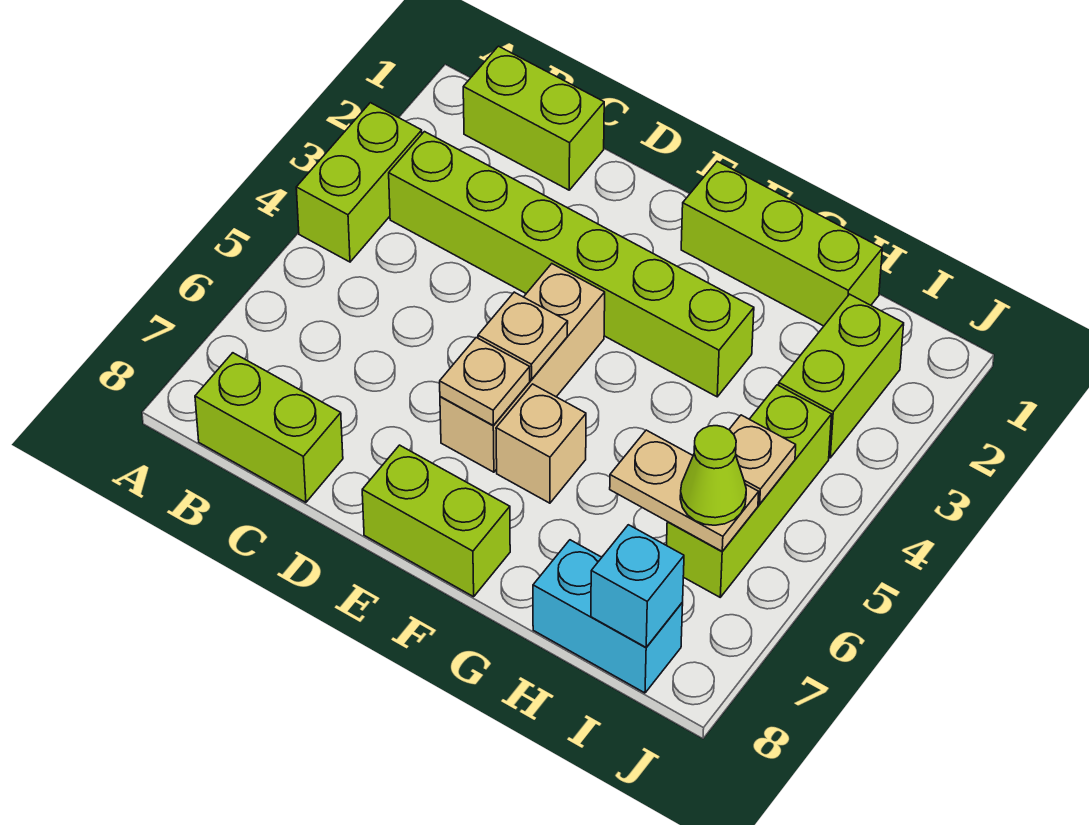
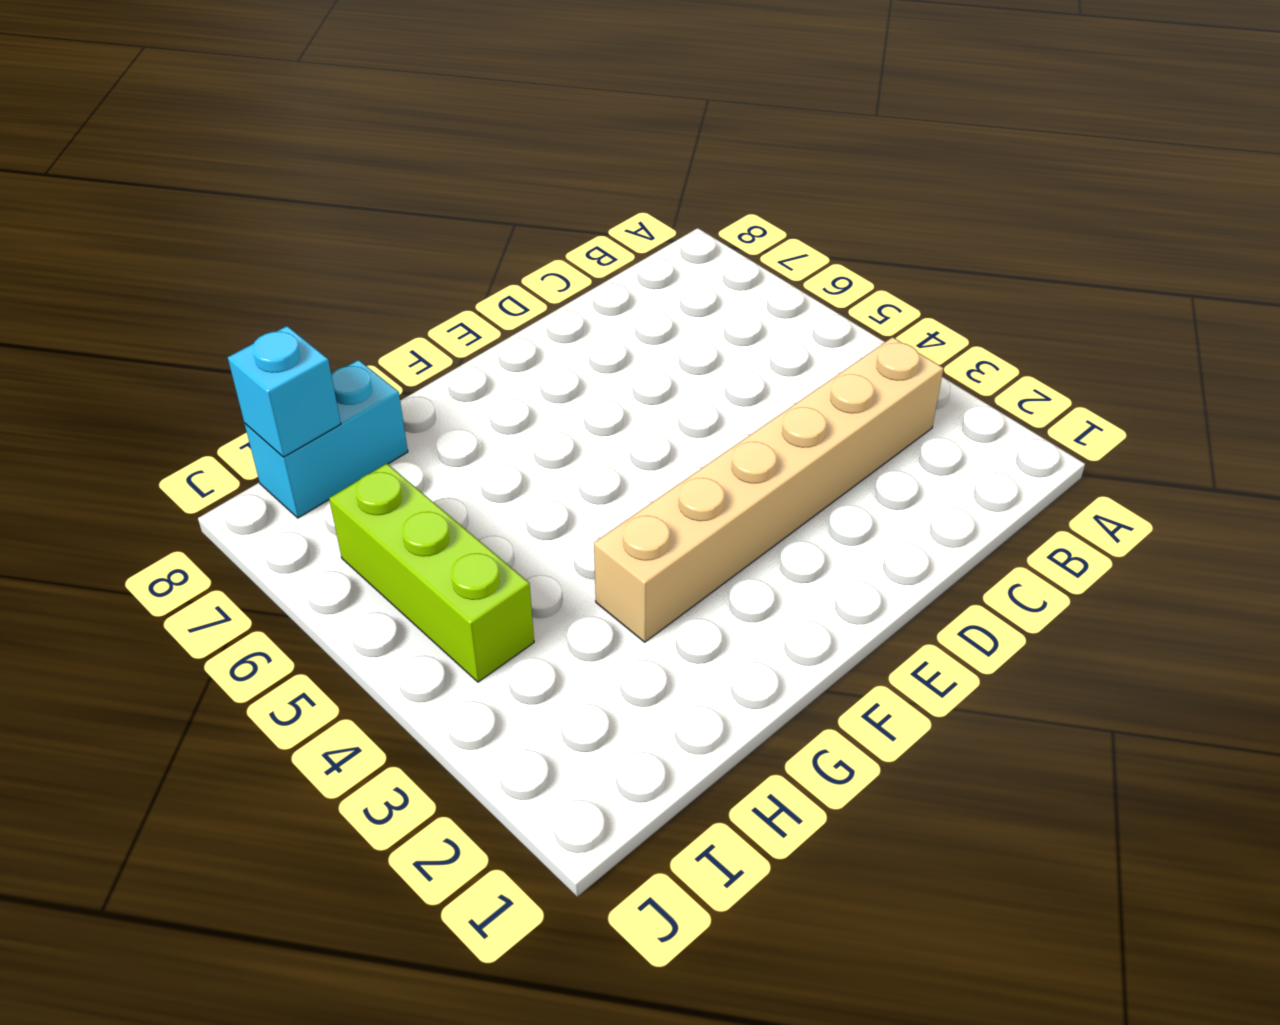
tan brick B3:G3 level 1 -> lime brick B3:G3 level 1
none -> lime brick A3:A4 level 1
none -> lime brick B1:C1 level 1
none -> lime brick B8:C8 level 1

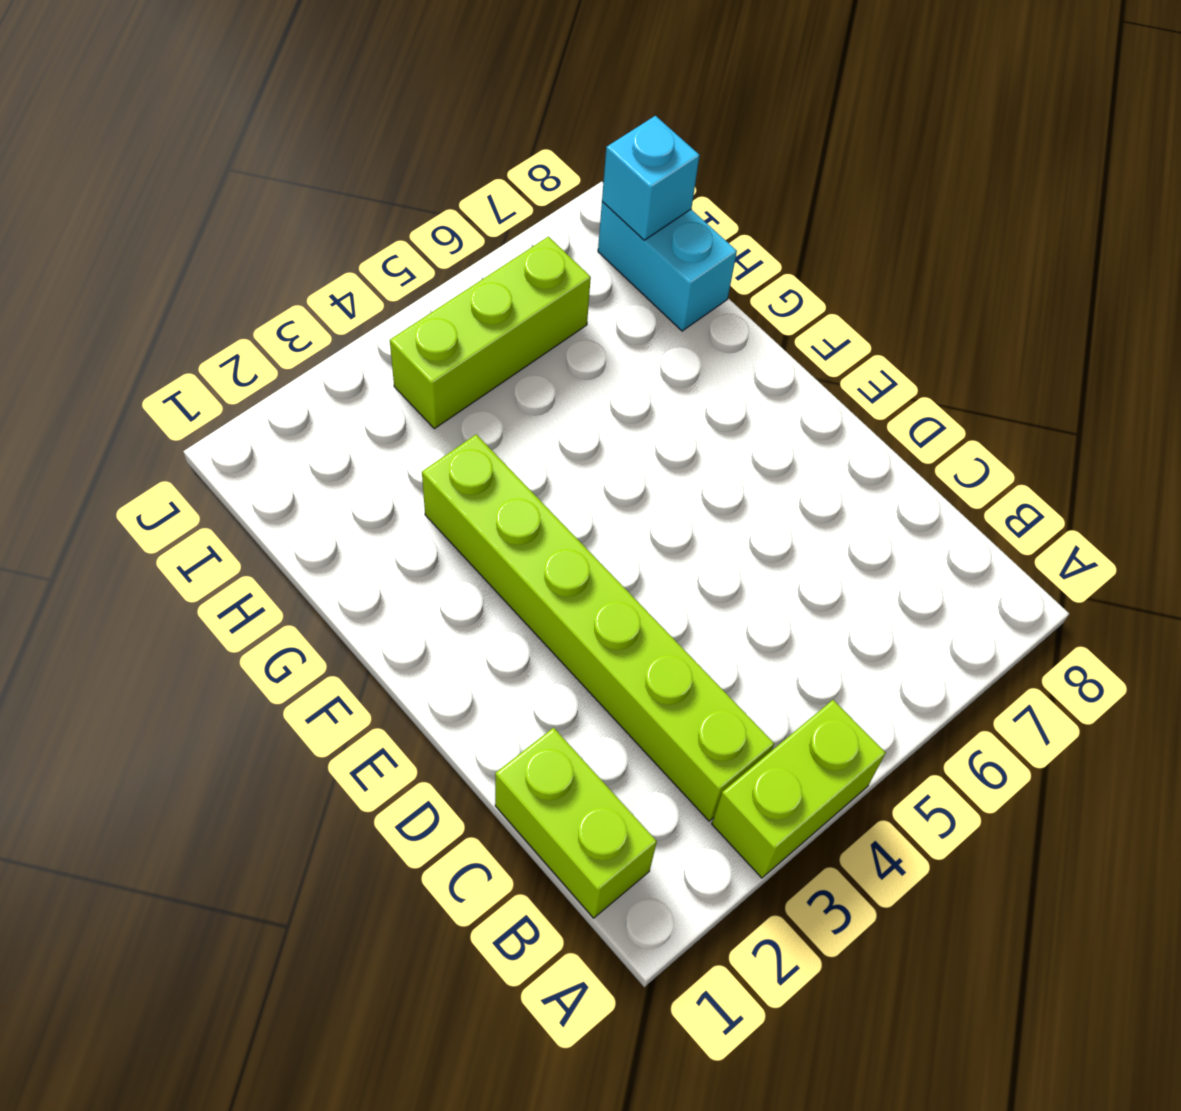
none -> lime brick B8:C8 level 1
none -> tan brick E4:E6 level 1
none -> lime brick E8:F8 level 1

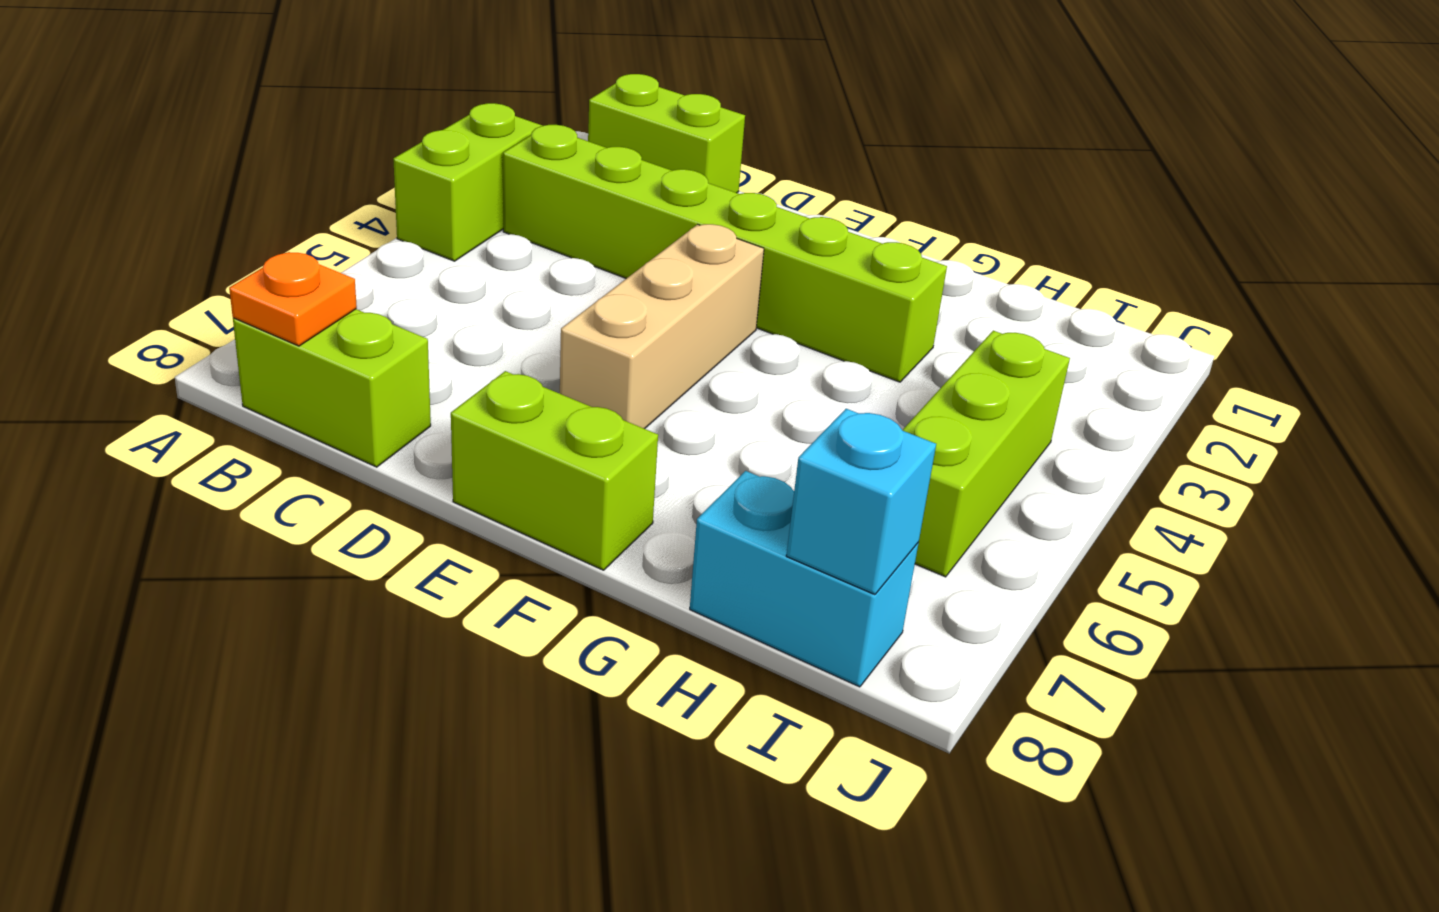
orange plate B8 level 2 -> none
none -> lime brick F1:H1 level 1
none -> tan brick F6 level 1
none -> lime brick I2:I3 level 1

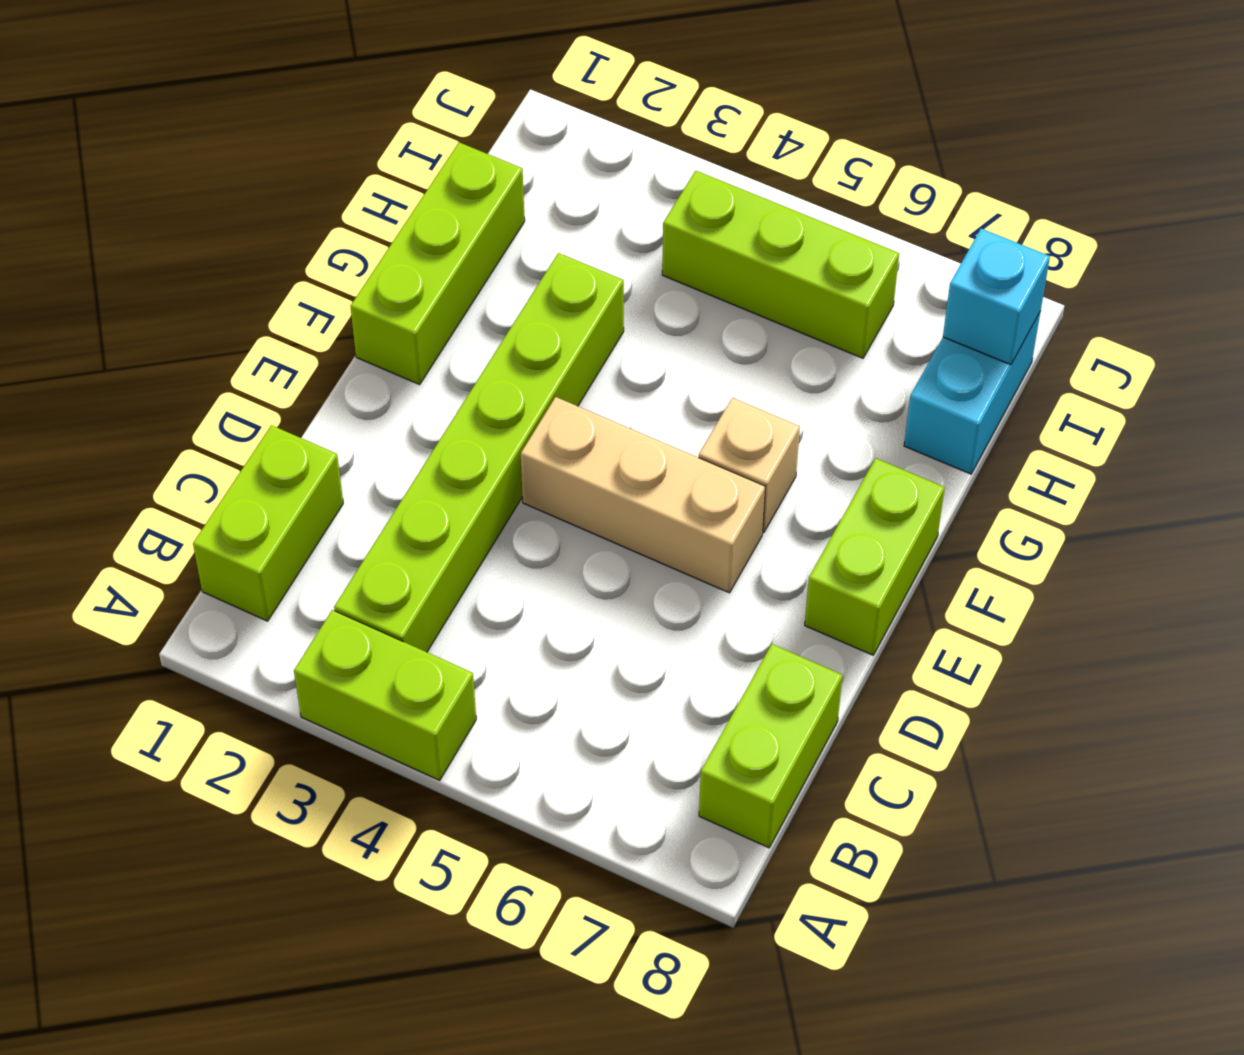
none -> lime brick I2:I3 level 1
none -> tan plate E5 level 2
none -> tan plate E6 level 2

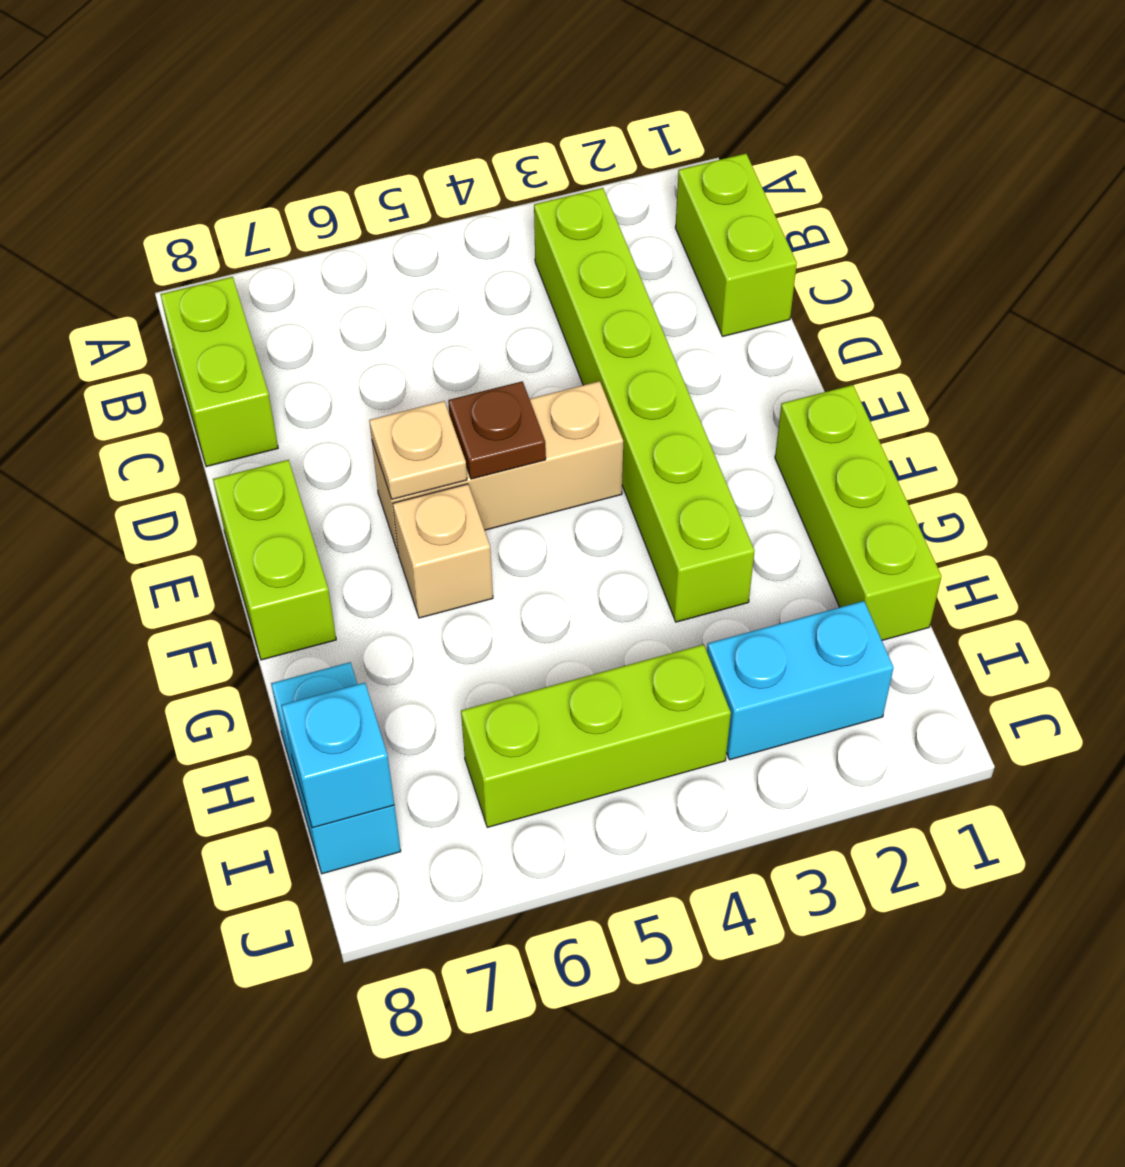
brown plate E5 level 2 -> tan plate E5 level 2
cyan brick I2:I3 level 1 -> lime brick I2:I3 level 1
none -> lime brick A3:A4 level 1
none -> tan plate H6:I6 level 2
none -> tan plate I5 level 2

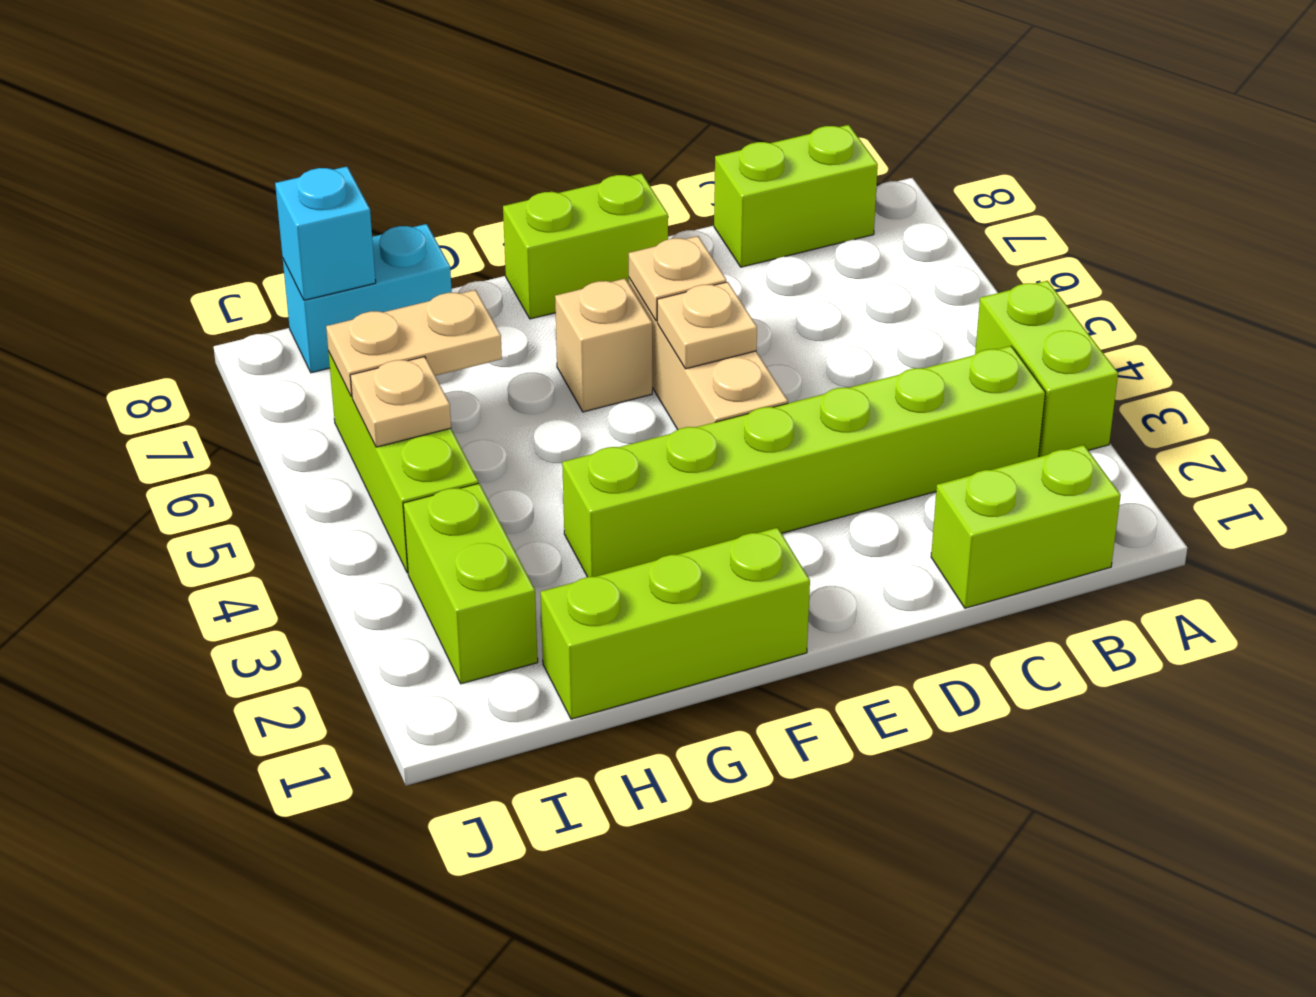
none -> lime cone I6 level 3

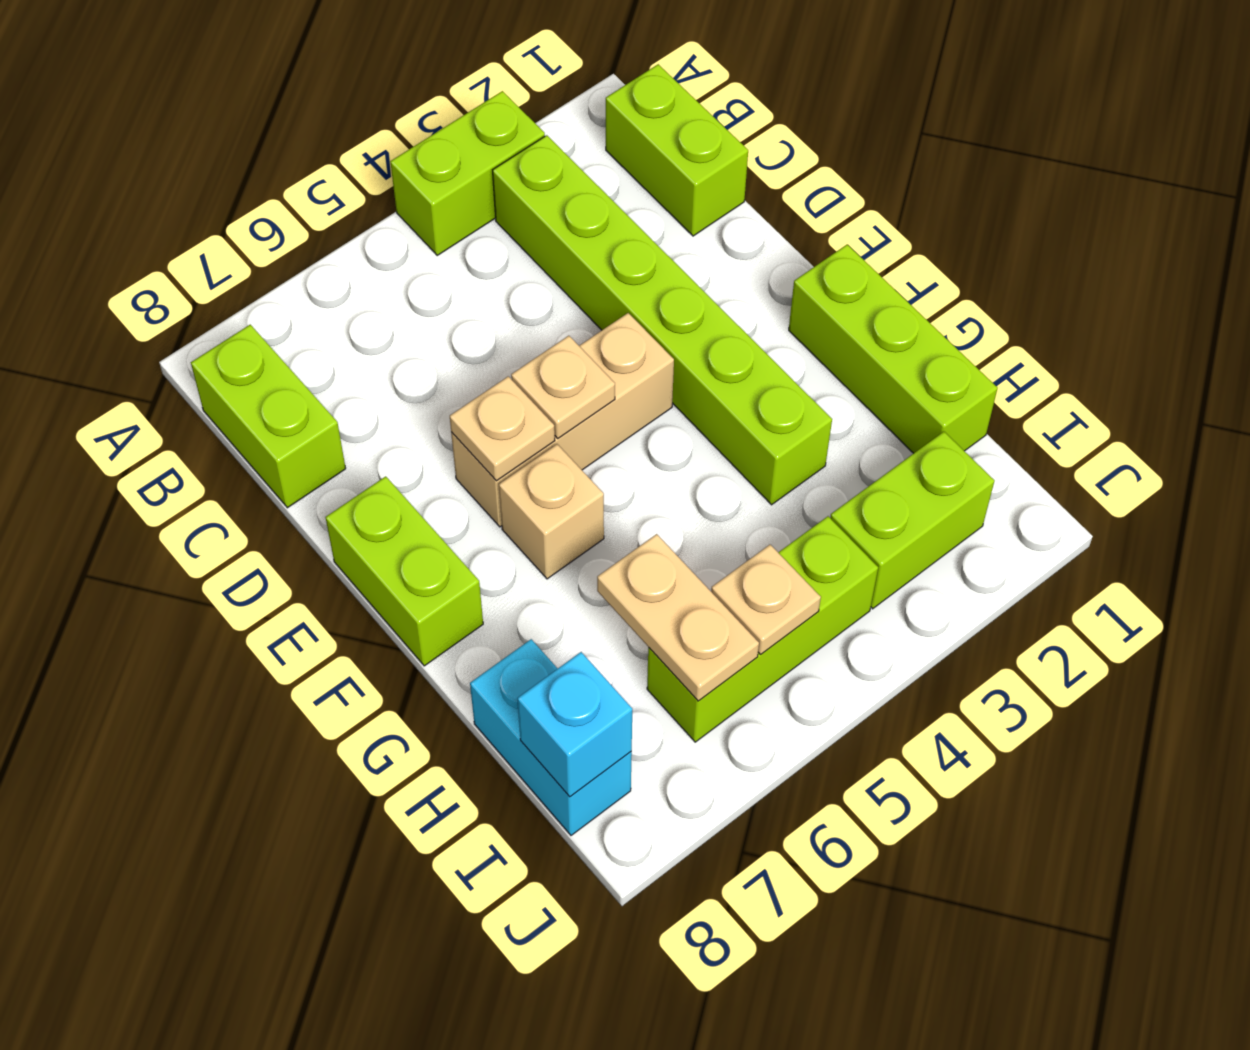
none -> lime cone I6 level 3

